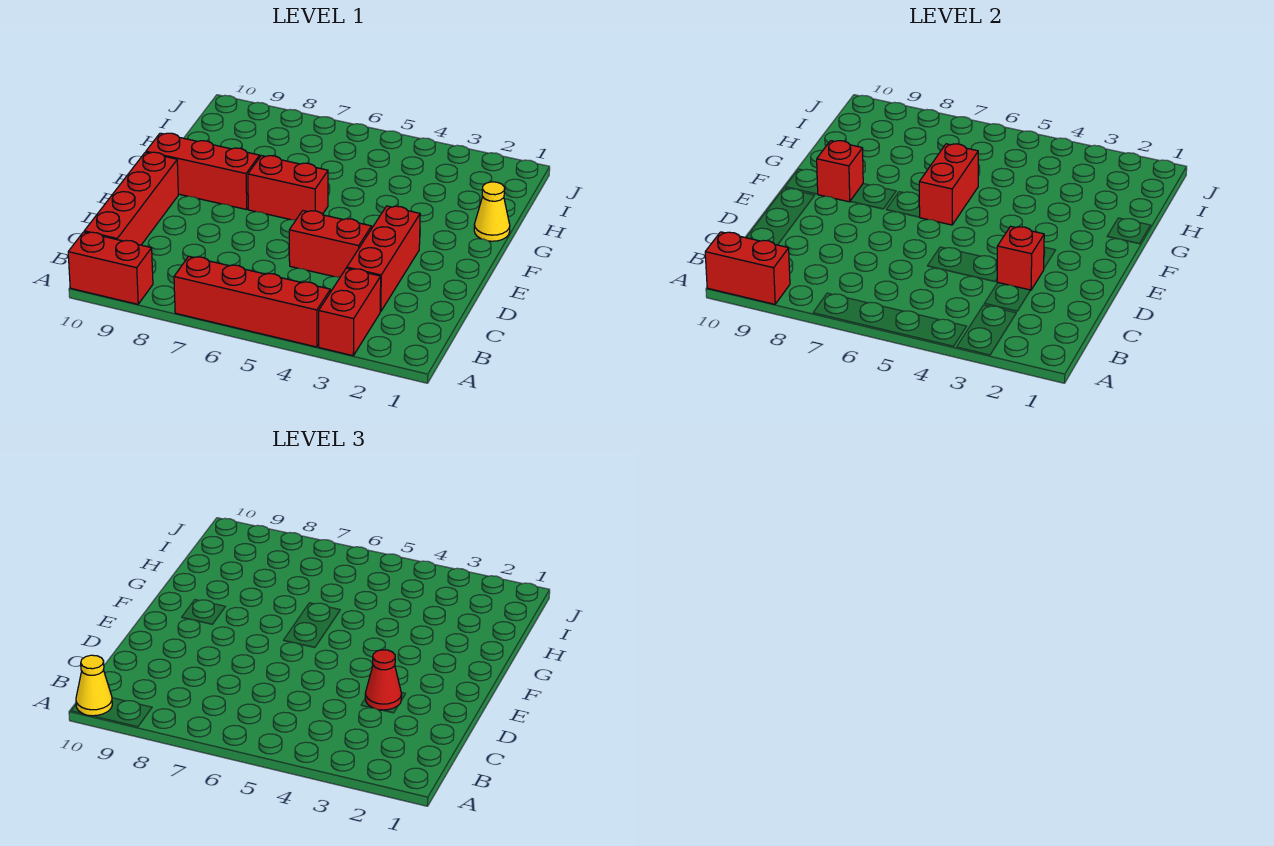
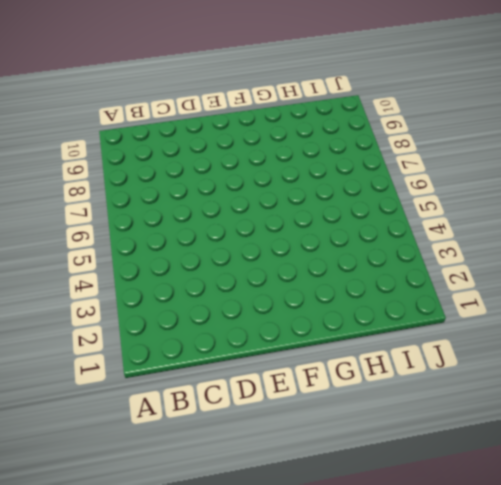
none -> red brick A3:B3 level 1
none -> red brick A4:A7 level 1
none -> red brick A9:A10 level 1

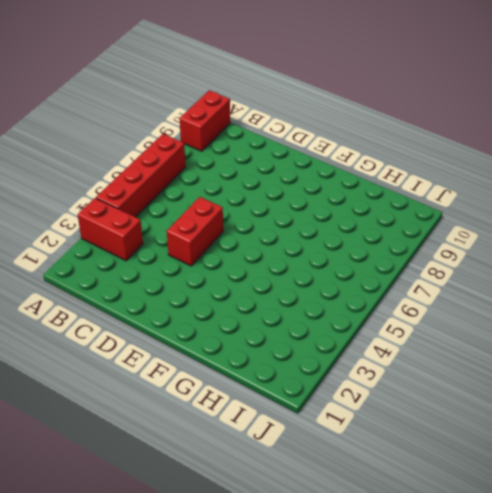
none -> red brick B10:E10 level 1
none -> red brick C3:E3 level 1
none -> red brick F6:F7 level 1

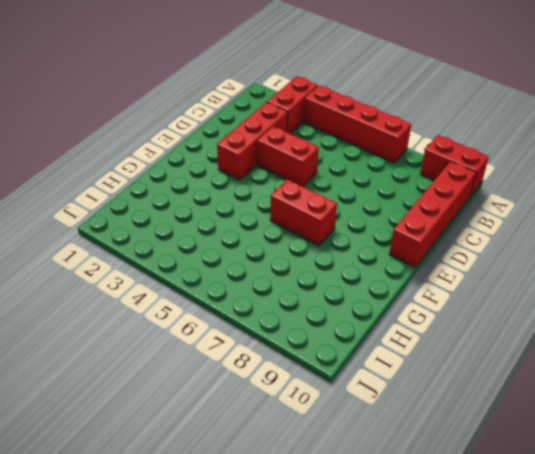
none -> red brick F8:F10 level 1
none -> yellow cone G1 level 1
none -> red brick A9:A10 level 2

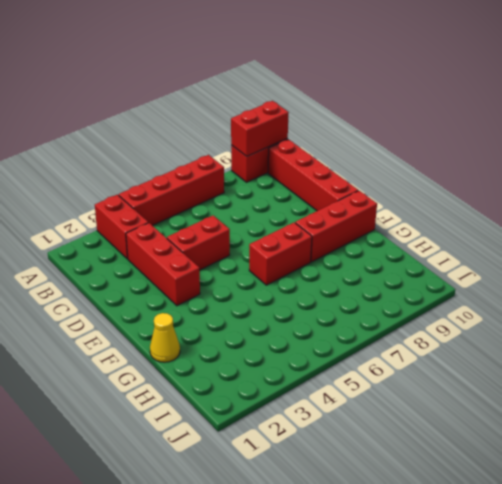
none -> red brick D3 level 2
none -> red brick F6:G6 level 2
none -> red brick F9 level 2

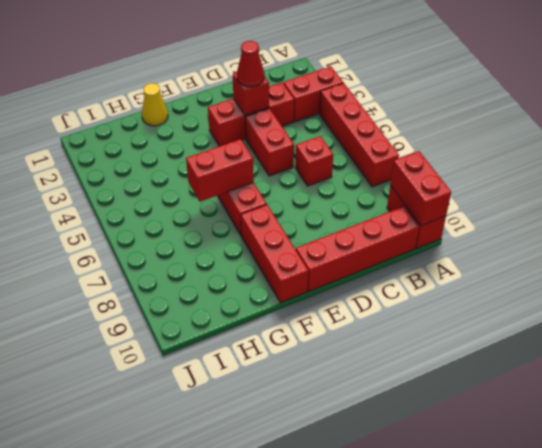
red brick C6 level 1 -> red brick F9 level 2
none -> yellow cone A10 level 3

